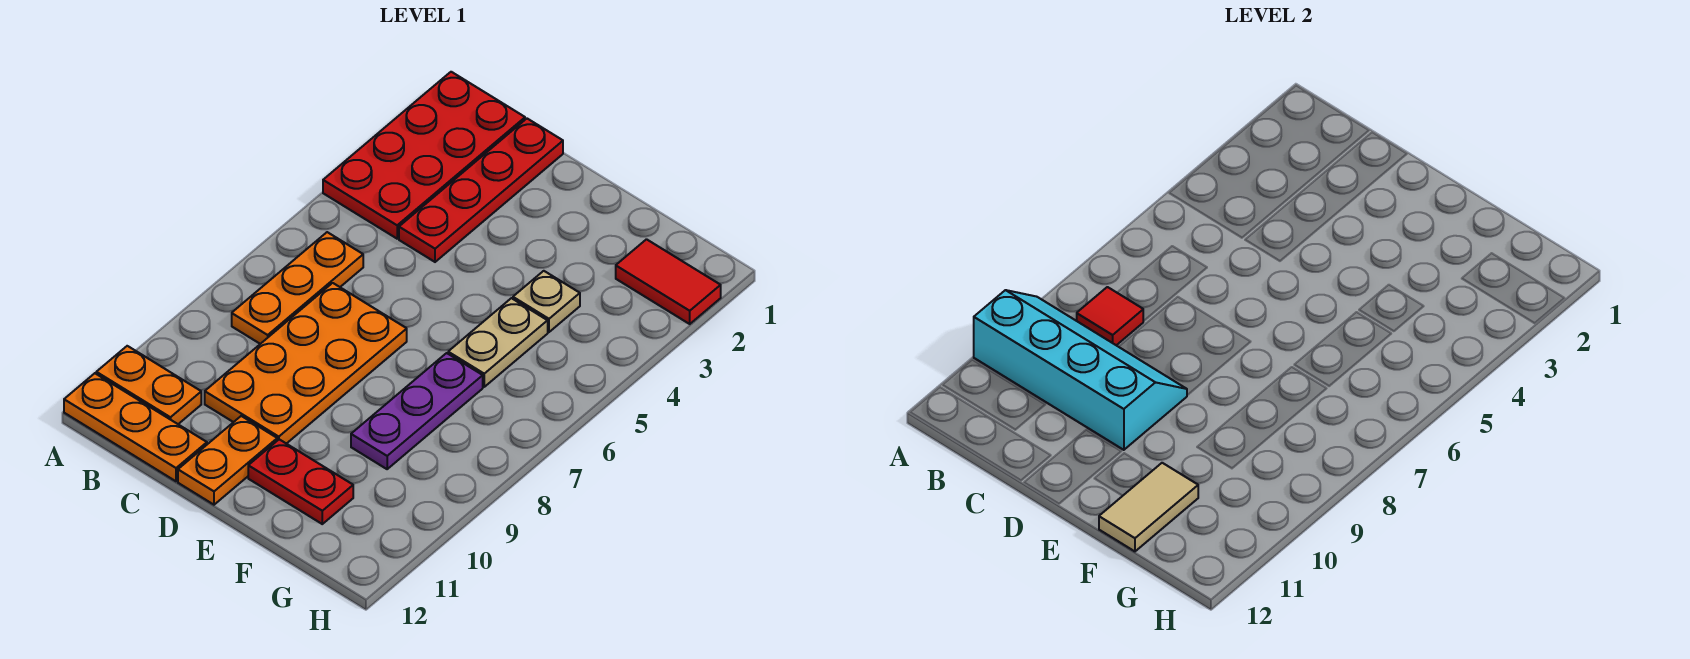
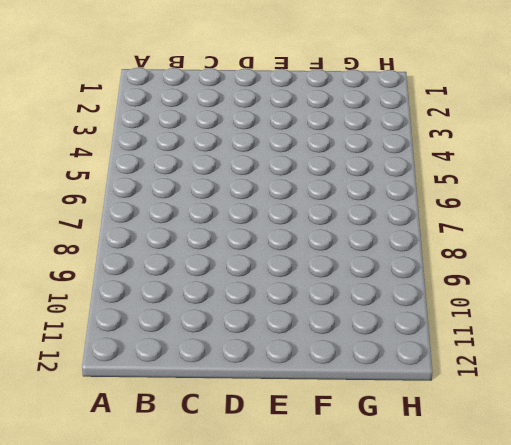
none -> red plate A1:B4 level 1
none -> orange plate A11:B11 level 1
none -> orange plate A12:C12 level 1

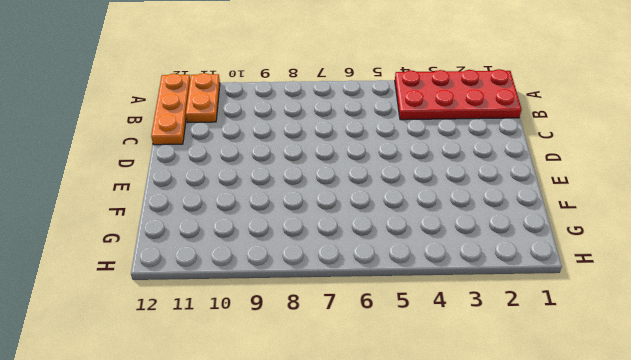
none -> orange plate B6:B8 level 1
none -> red plate C1:C4 level 1
none -> orange plate C7:D10 level 1

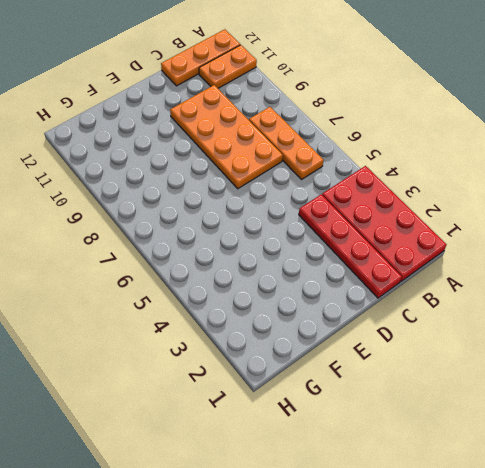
none -> orange plate D11:D12 level 1
none -> red plate E11:F11 level 1
none -> tan plate F4 level 1

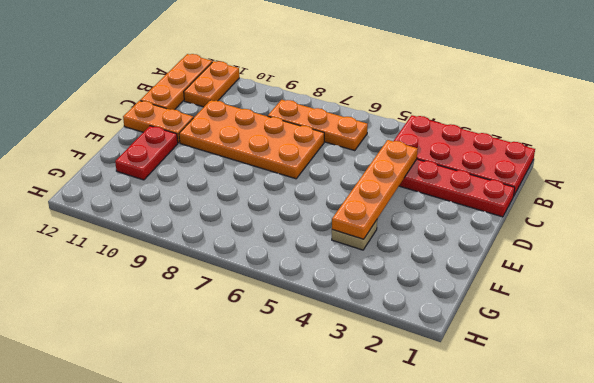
orange plate C4:F4 level 2 -> none
none -> tan plate F5:F6 level 1
none -> purple plate F7:F9 level 1
none -> red tile G2:H2 level 1

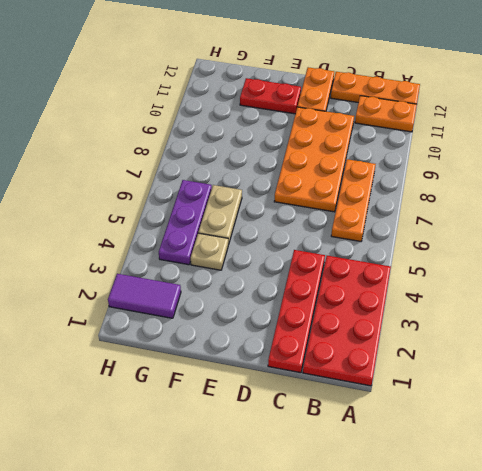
purple tile G2:H2 level 1 -> red tile G2:H2 level 1
purple plate G4:G6 level 1 -> purple plate F7:F9 level 1
none -> cyan slope A9:D10 level 2 top 10
none -> red tile B8 level 2
none -> tan tile F11:F12 level 2

